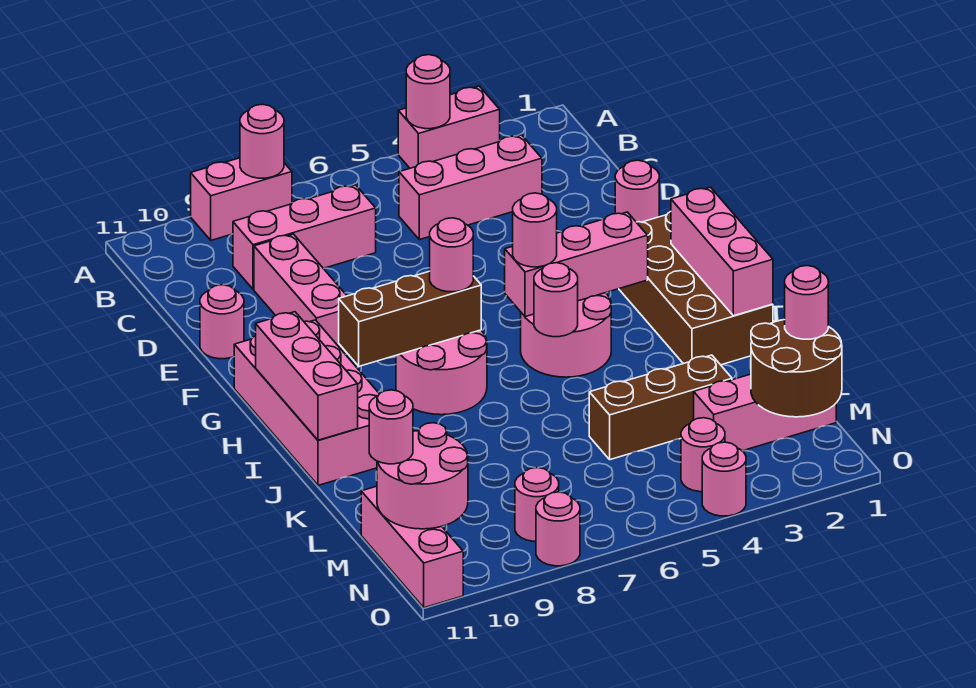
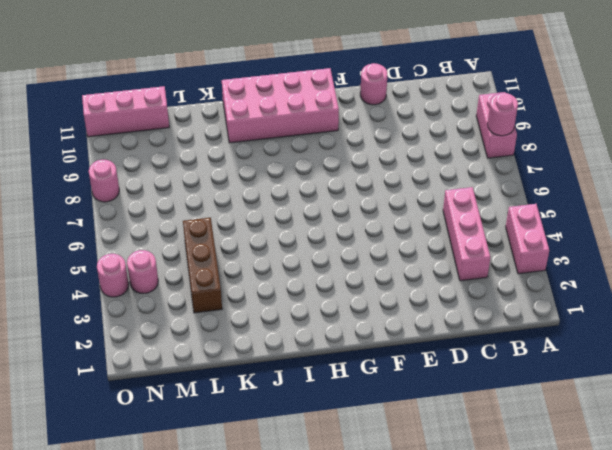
none -> pink brick C7:C9 level 1
none -> pink brick D9:F9 level 1
none -> pink round brick E1 level 1
none -> brown brick G1:J2 level 1

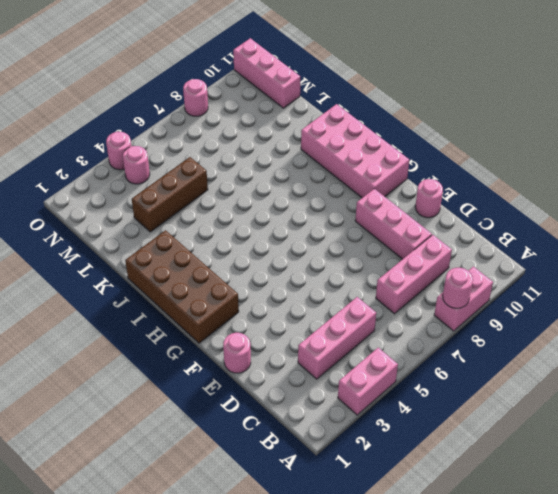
none -> pink round brick H4:I5 level 1
none -> pink round brick H7:I8 level 1
none -> pink brick M1:M3 level 1
none -> pink round brick N8 level 1

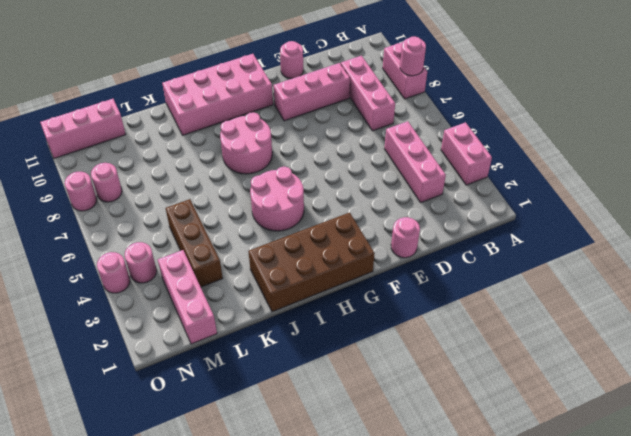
none -> pink round brick A4 level 2
none -> pink brick H1:J1 level 2
none -> pink brick H3:H5 level 2
none -> brown brick H7:H9 level 2

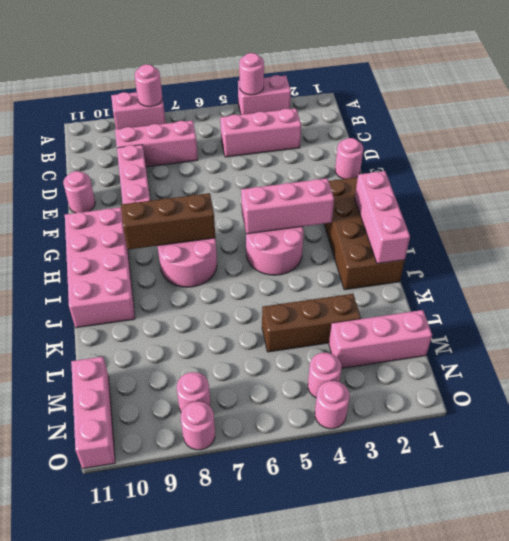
none -> pink brick H11:J11 level 2
none -> pink round brick I5 level 2
none -> brown round brick M1:N2 level 2
none -> pink round brick M10:N11 level 2

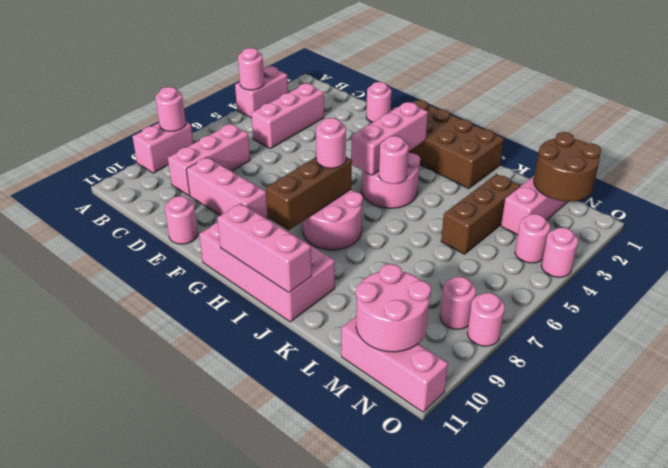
none -> pink brick H1:J1 level 2
none -> pink round brick H5 level 3
none -> pink round brick M1 level 3
none -> pink round brick M11 level 3

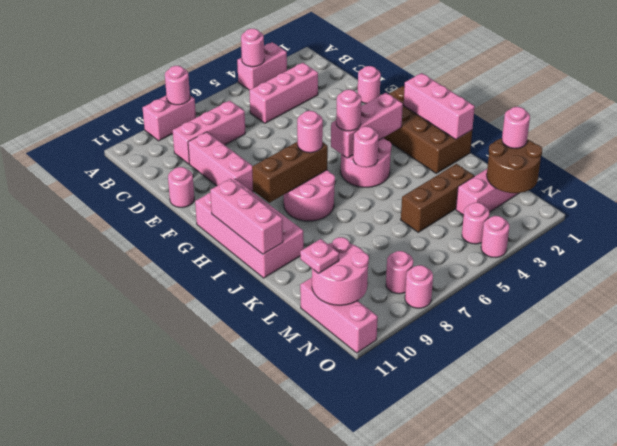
pink plate M11 level 3 -> pink round brick M11 level 3

